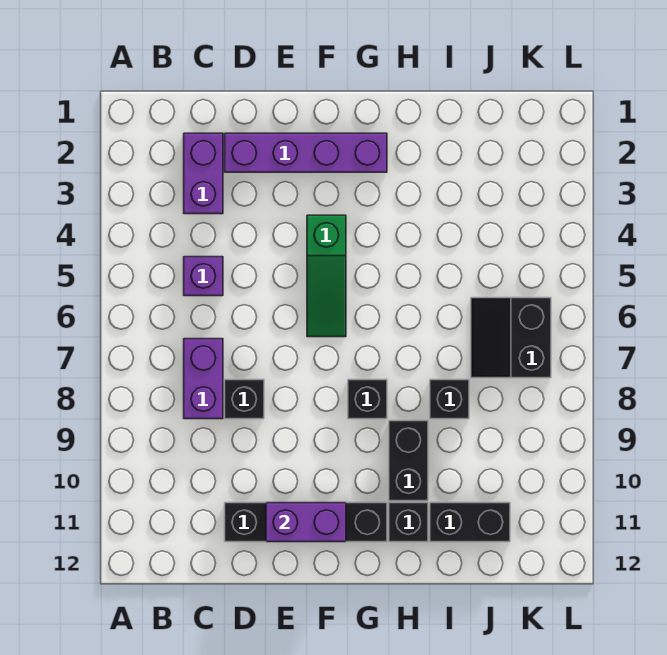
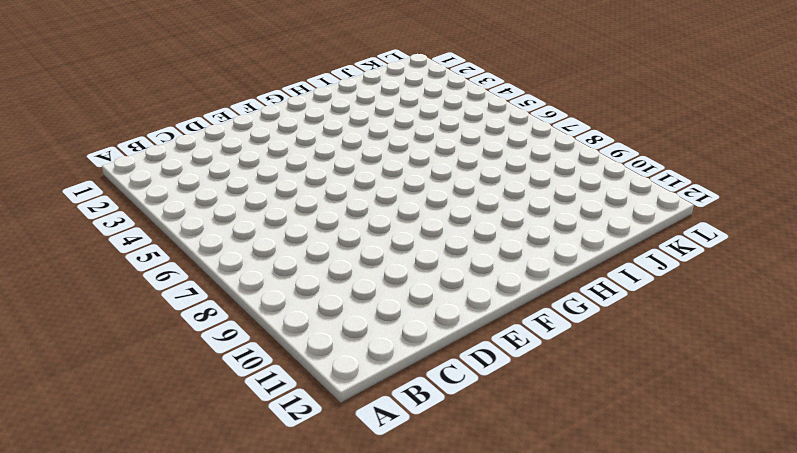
none -> purple brick C2:C3 level 1
none -> purple brick C5 level 1
none -> purple brick C7:C8 level 1

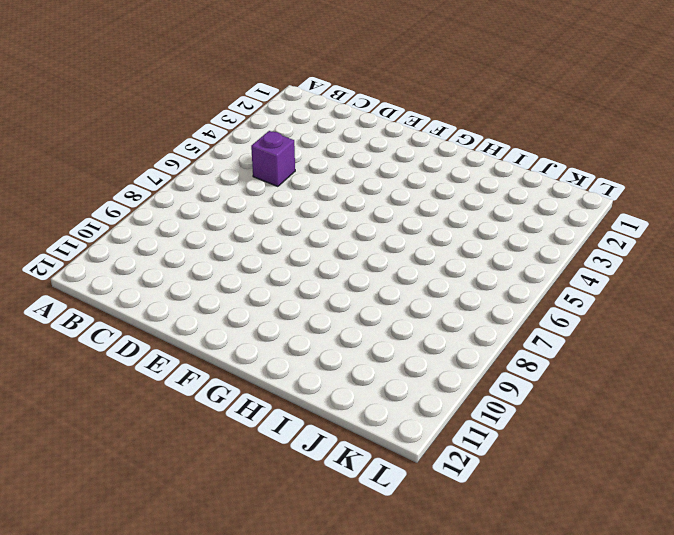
none -> purple brick C2:C3 level 1
none -> purple brick C7:C8 level 1
none -> purple brick D2:G2 level 1

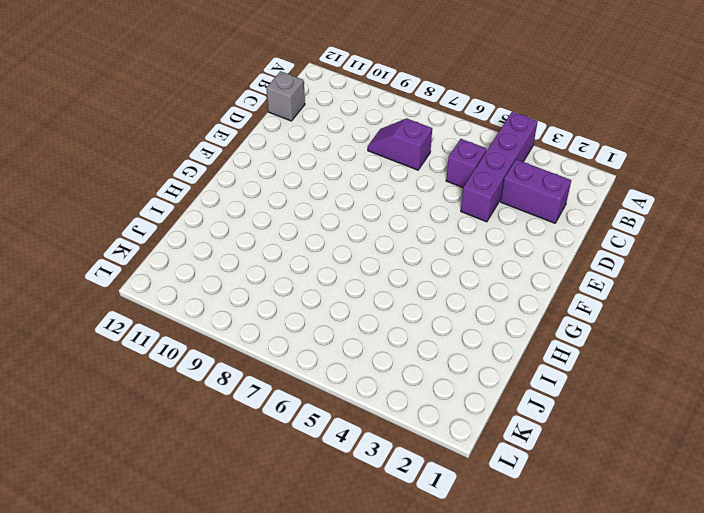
purple brick A4:D4 level 1 -> purple brick D2:G2 level 1
purple slope C7:C8 level 1 top 7 -> purple brick C7:C8 level 1
grey brick C12 level 1 -> none
none -> black brick D8 level 1
none -> black brick D11:G11 level 1
none -> green slope F4:F6 level 1 top 4

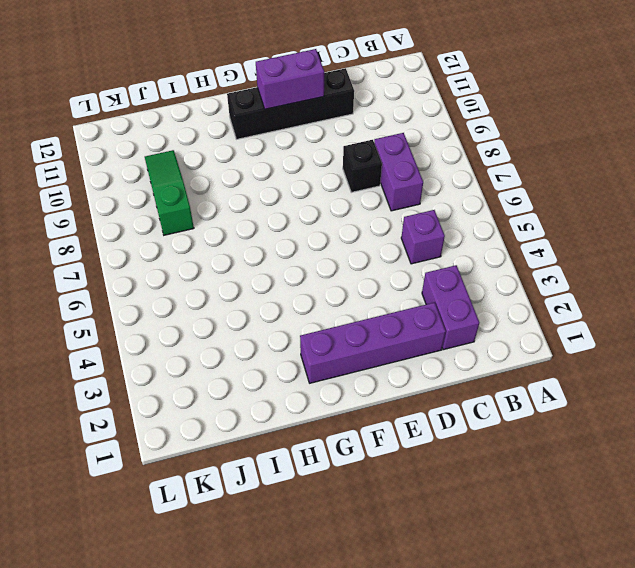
green slope J8:J10 level 1 top 8 -> green slope F4:F6 level 1 top 4
none -> black brick G8 level 1
none -> black brick H9:H10 level 1
none -> black brick H11 level 1

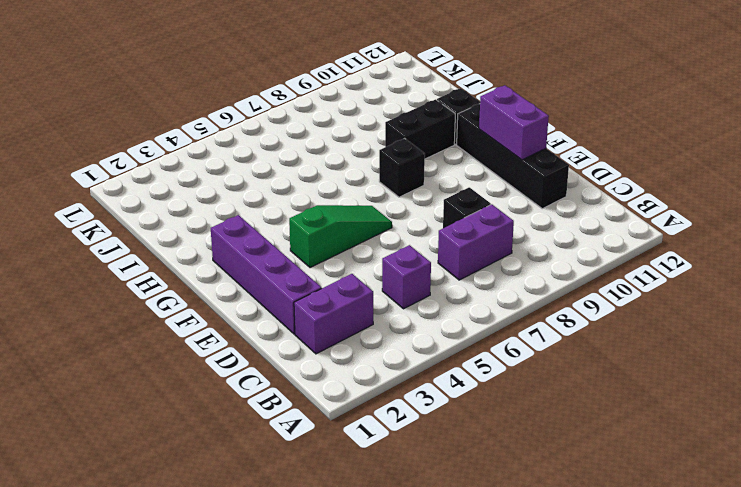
none -> black brick I8 level 1
none -> black brick I11:J11 level 1
none -> black slope J6:K7 level 1 top K

